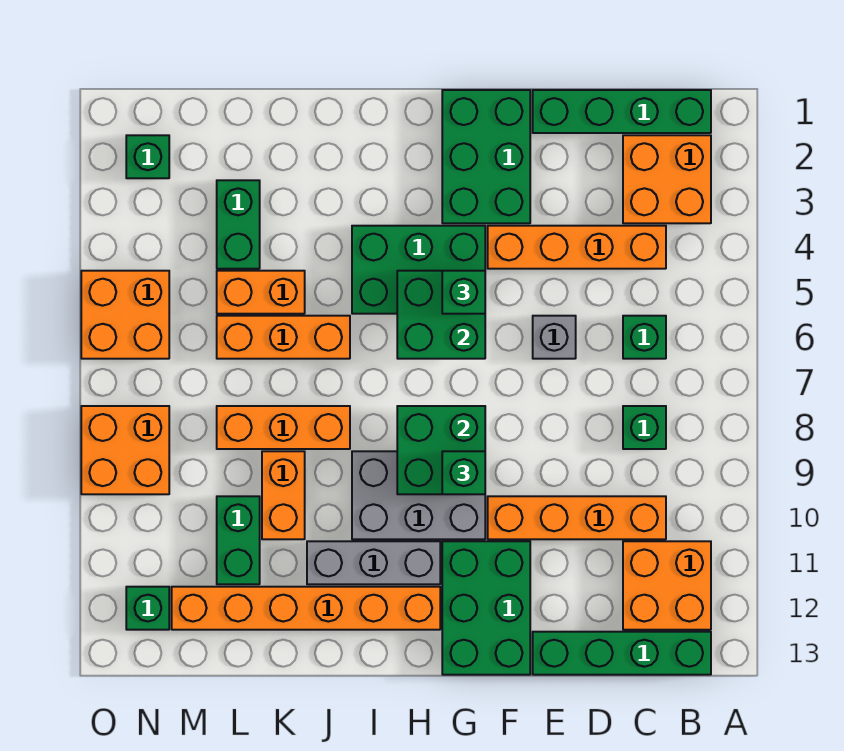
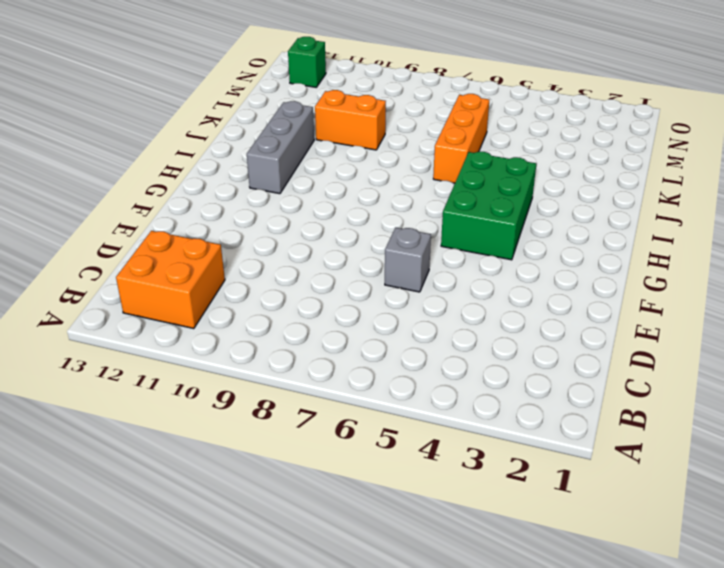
none -> green brick B1:E1 level 1
none -> orange brick B2:C3 level 1
none -> green brick B13:E13 level 1

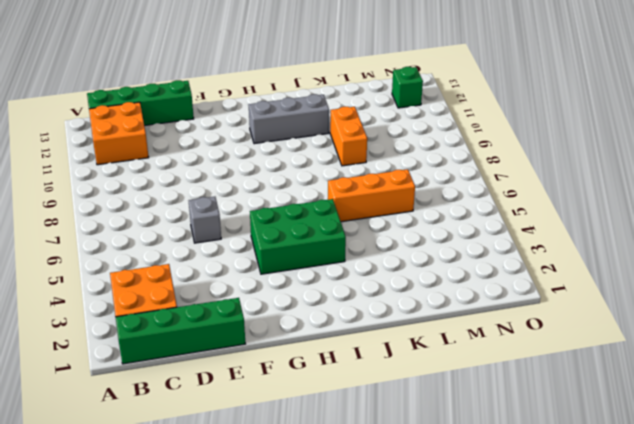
none -> orange brick C4:F4 level 1
none -> green brick C6 level 1
none -> green brick C8 level 1

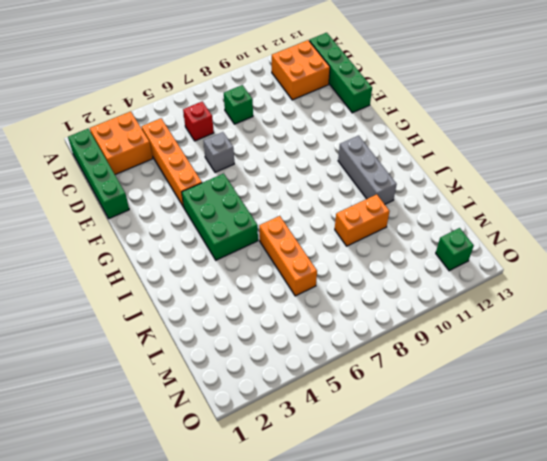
red brick C6 level 1 -> green brick C6 level 1
none -> orange brick C10:F10 level 1
none -> green brick F1:G3 level 1
none -> green brick F11:G13 level 1

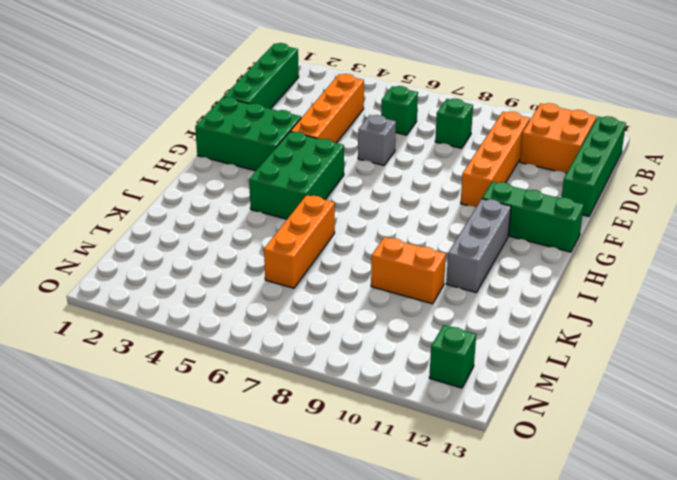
green brick G11:G13 level 1 -> green brick F11:G13 level 1
none -> orange brick B2:C3 level 1
none -> grey brick G9:I10 level 1
none -> orange brick H12:M12 level 1

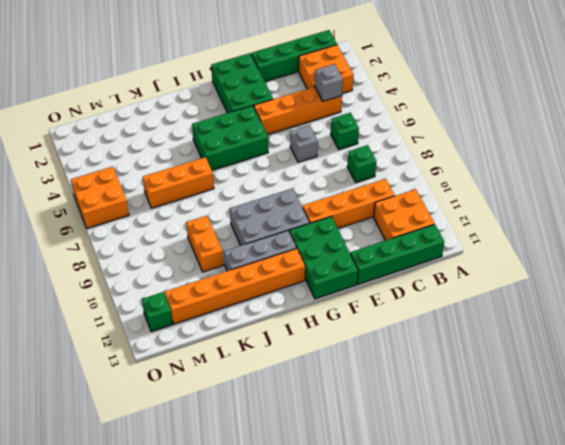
grey brick C4 level 2 -> none
none -> orange brick J8:L8 level 1
none -> orange brick K5:L5 level 1
none -> green brick L3:L4 level 1

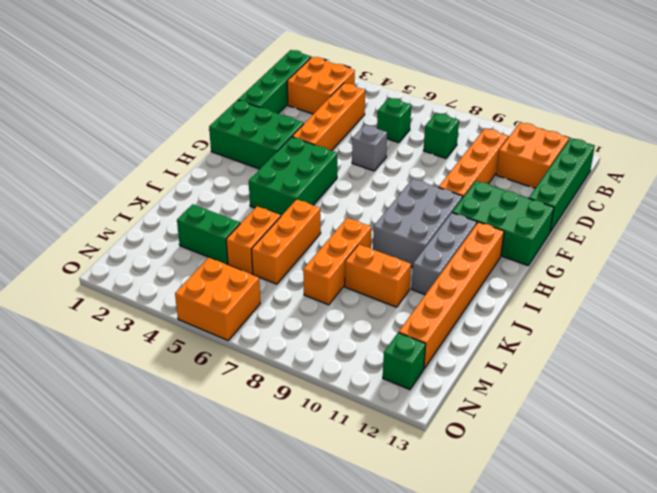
none -> green brick L10:L11 level 1
none -> green brick N2 level 1
none -> orange brick N8:O9 level 1

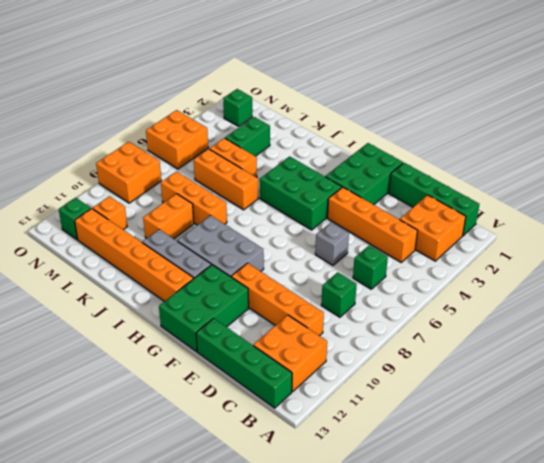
orange brick M11 level 1 -> none
none -> green brick L10:L11 level 1
none -> green brick G5:H6 level 2
none -> green brick G8:H9 level 2

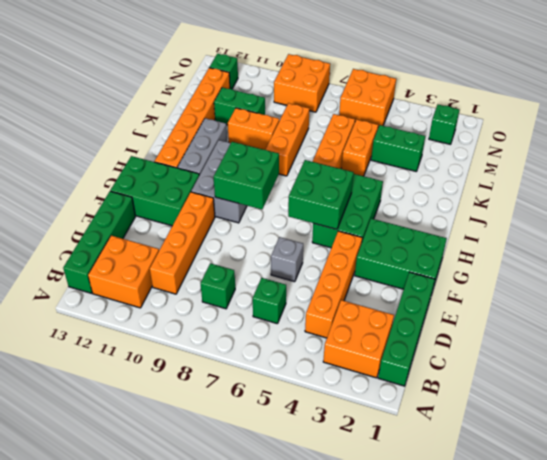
none -> green brick G5 level 3
none -> green brick G9 level 3

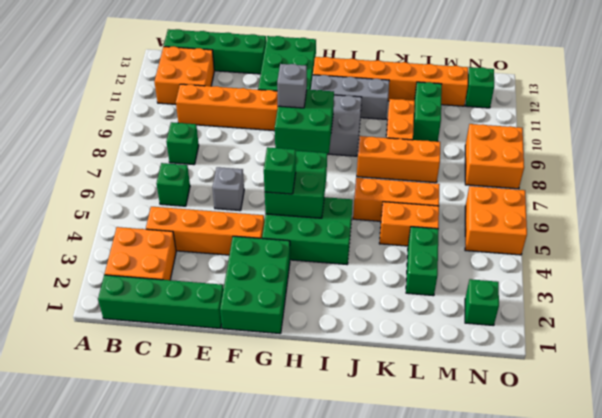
grey brick G9 level 3 -> green brick G9 level 3

